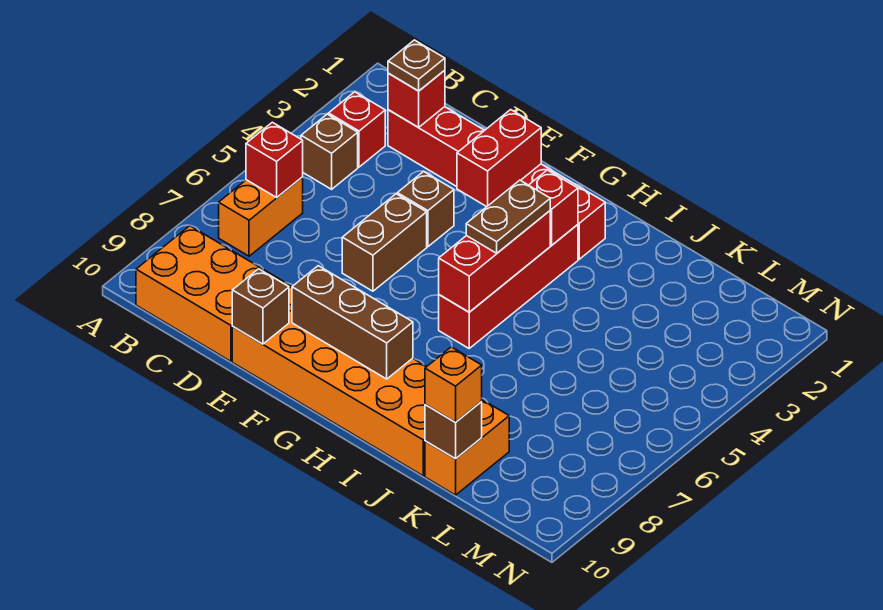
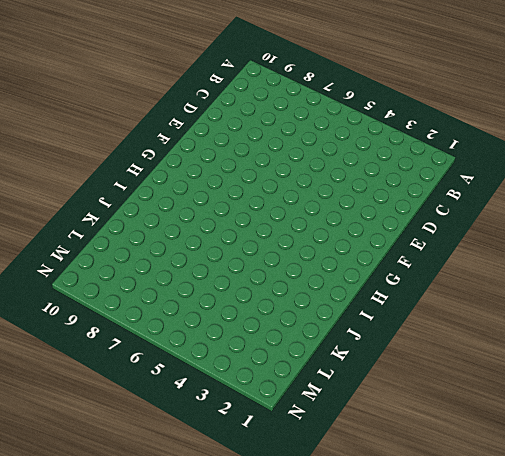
none -> red brick B3 level 1
none -> brown brick B4 level 1
none -> orange brick B6:B7 level 1

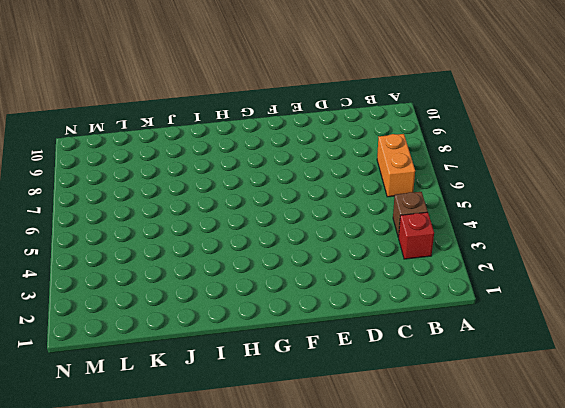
none -> orange brick B9:D10 level 1
none -> red brick C2:H2 level 1
none -> brown brick E4 level 1

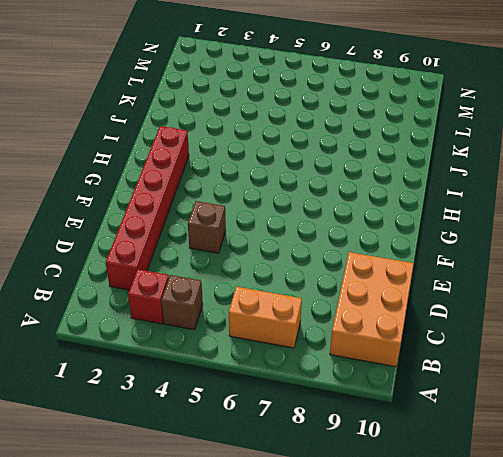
none -> brown brick E5:E6 level 1
none -> orange brick E9:J10 level 1
none -> red brick H3:H6 level 1

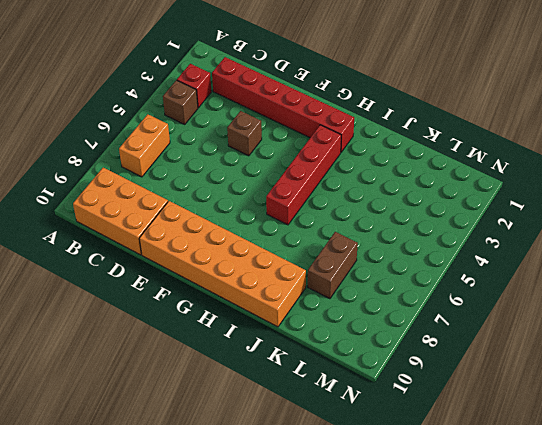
brown brick K7:K8 level 1 -> brown brick E5:E6 level 1
none -> orange brick K9:K10 level 1
none -> red brick B6 level 2
none -> red brick C2 level 2

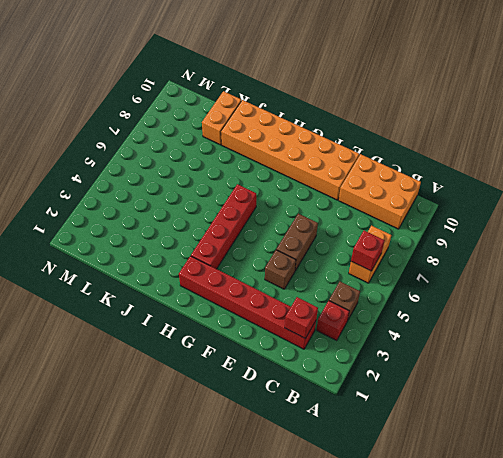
none -> brown brick E10 level 2
none -> red brick F2:F3 level 2
none -> brown brick F9:H9 level 2

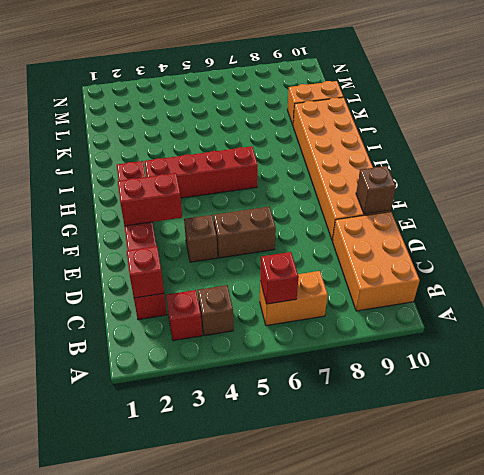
none -> brown brick F9:H9 level 2
none -> red brick H3 level 2
none -> red brick H4:H6 level 2

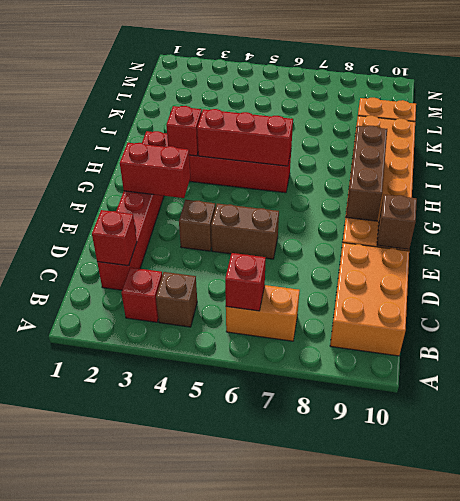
none -> brown brick K10 level 2
none -> brown plate C2 level 3
none -> brown plate H4:H5 level 3

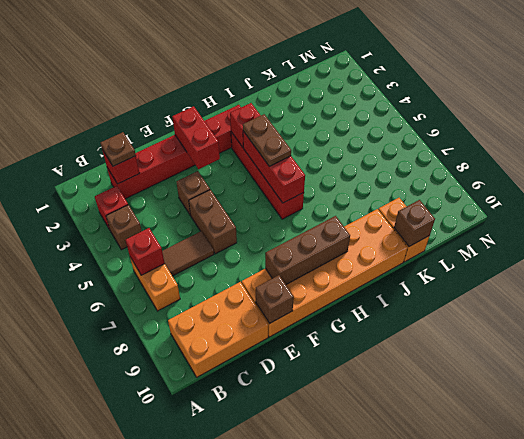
brown tile C6:D6 level 1 -> none
none -> orange brick K10 level 3

